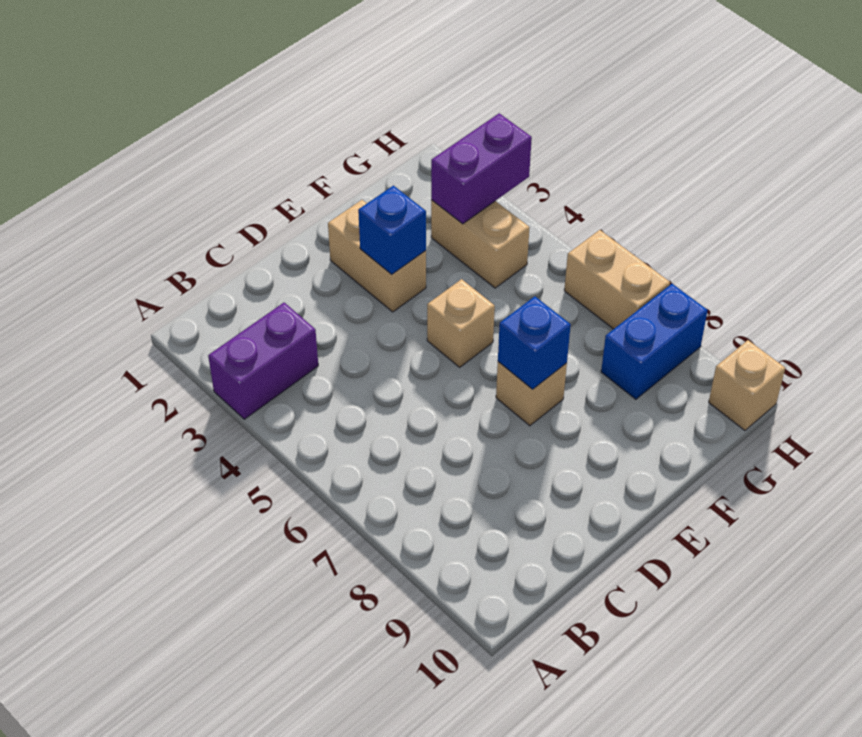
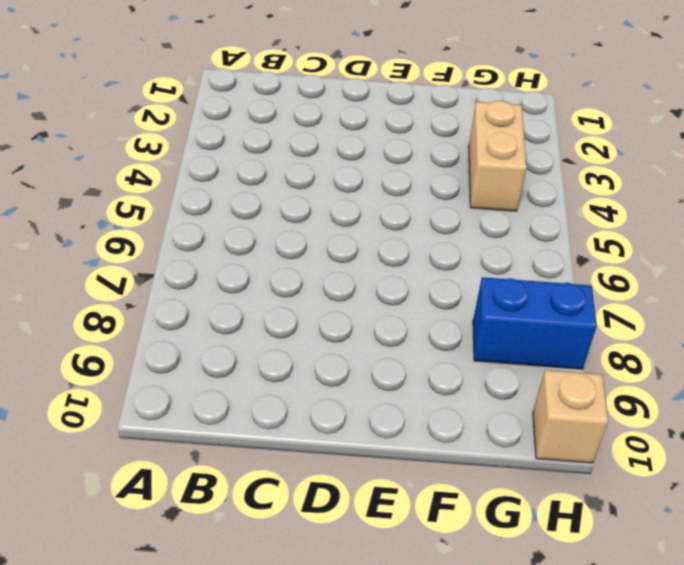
none -> purple brick A3:B3 level 1
none -> tan brick E2:E3 level 1

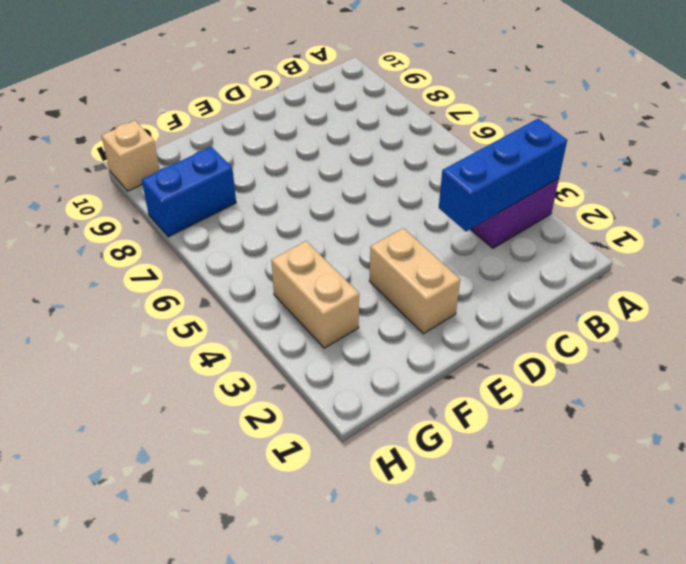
blue brick A3:C3 level 2 -> none
none -> tan brick E5 level 1
none -> tan brick E7 level 1

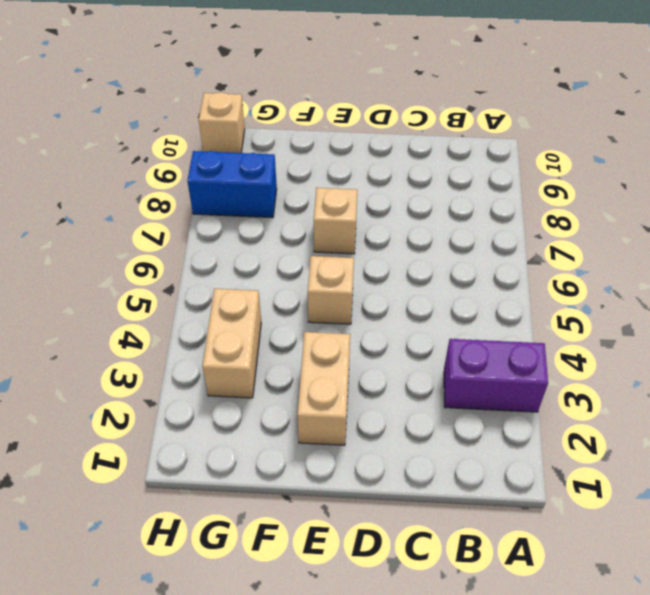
none -> tan brick H6:H7 level 1
none -> blue brick E3 level 2

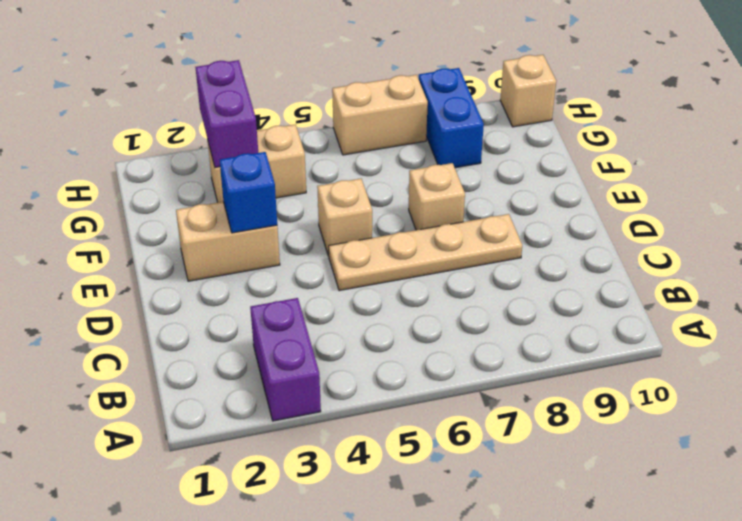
tan plate D5:D8 level 1 -> none
none -> blue brick E7 level 2

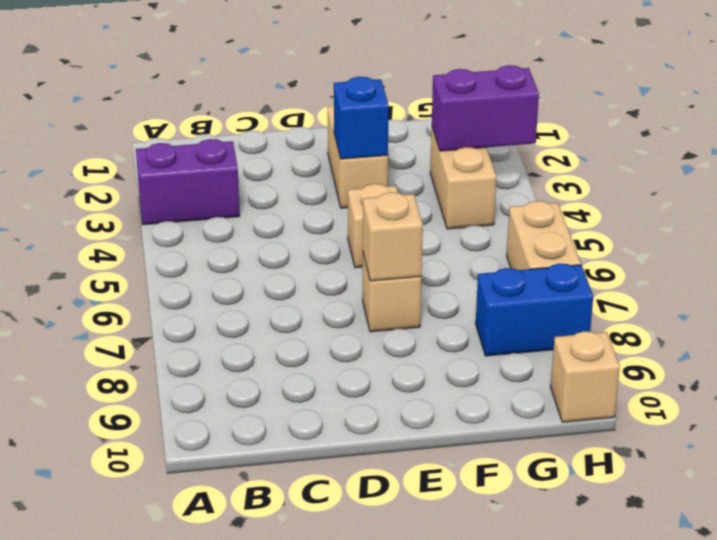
tan brick E7 level 2 -> blue brick E7 level 2

